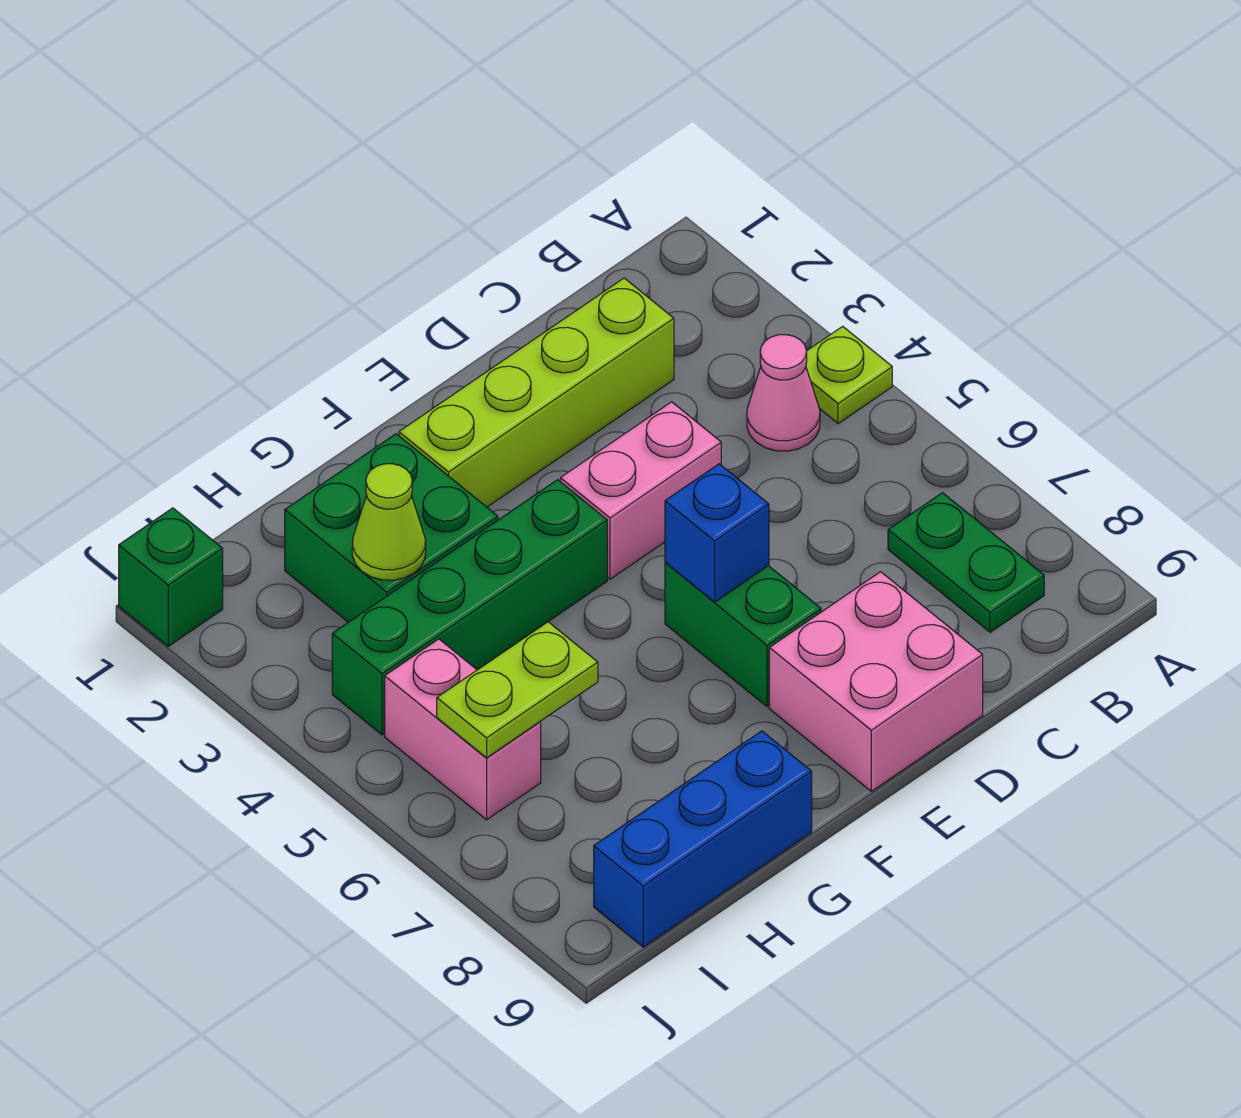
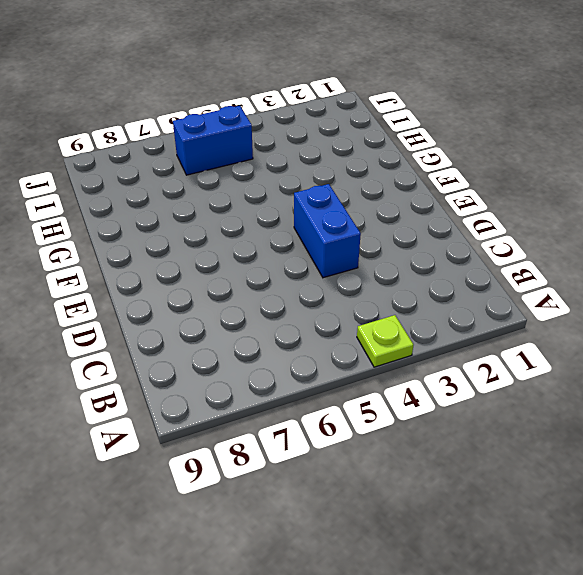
blue brick D4:E4 level 1 -> pink brick D4:E4 level 1
blue brick I5:I6 level 1 -> pink brick I5:I6 level 1
none -> pink cone B4 level 1
none -> green plate B7:B8 level 1
none -> lime brick C2:F2 level 1

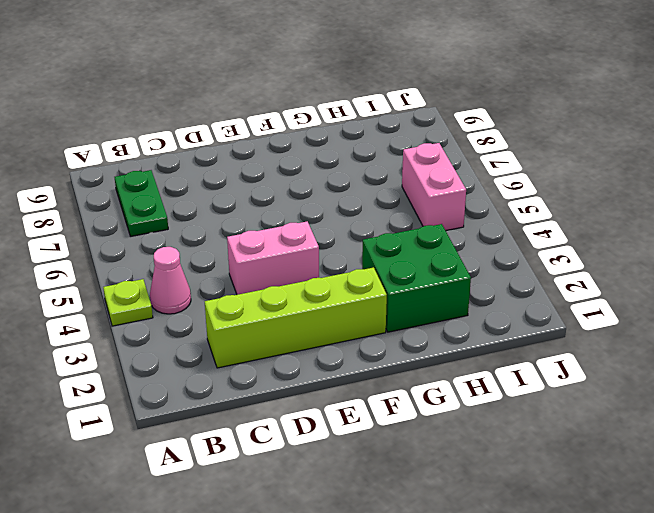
none -> pink brick D8:E9 level 1
none -> green brick E6:E7 level 1
none -> green brick F4:I4 level 1

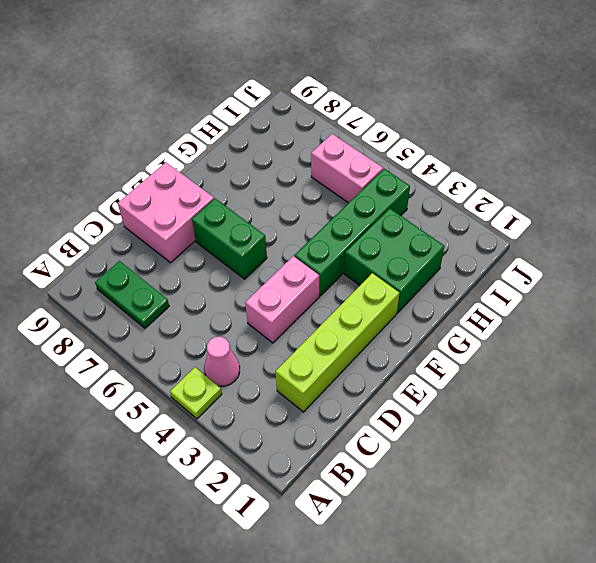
none -> blue brick G9:I9 level 1
none -> green brick J1 level 1
none -> blue brick E6 level 2

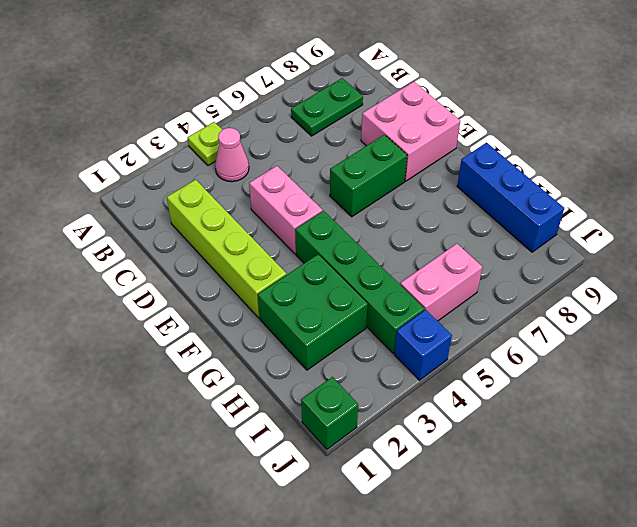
blue brick J4 level 1 -> blue brick E6 level 2
none -> lime cone H3 level 2
none -> lime plate H6:I6 level 2

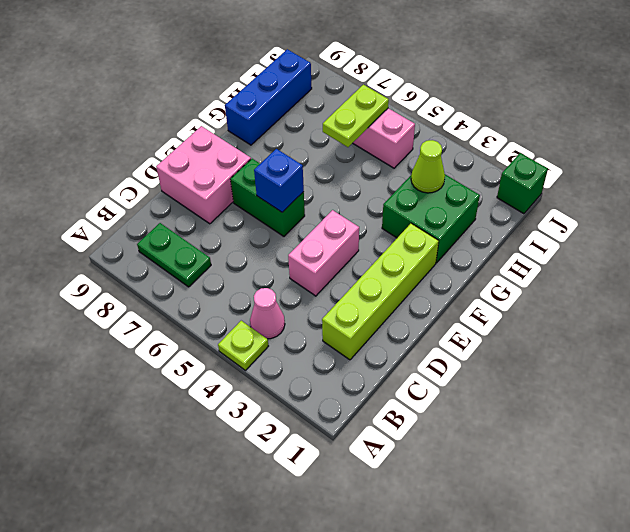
none -> green brick F4:I4 level 1

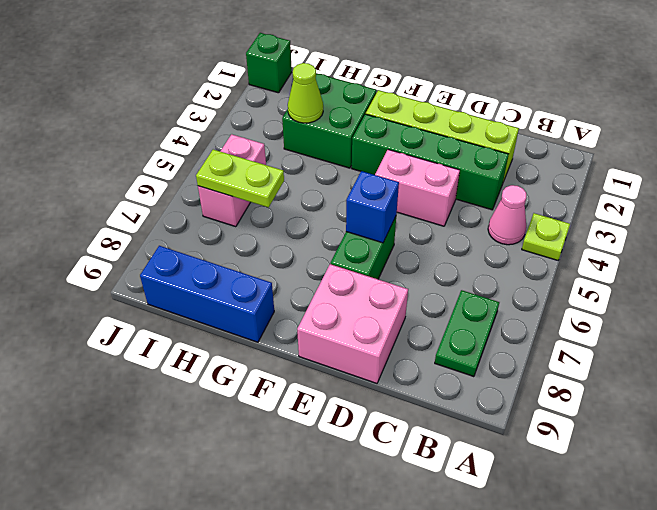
green brick C3:F3 level 1 -> green brick F4:I4 level 1

